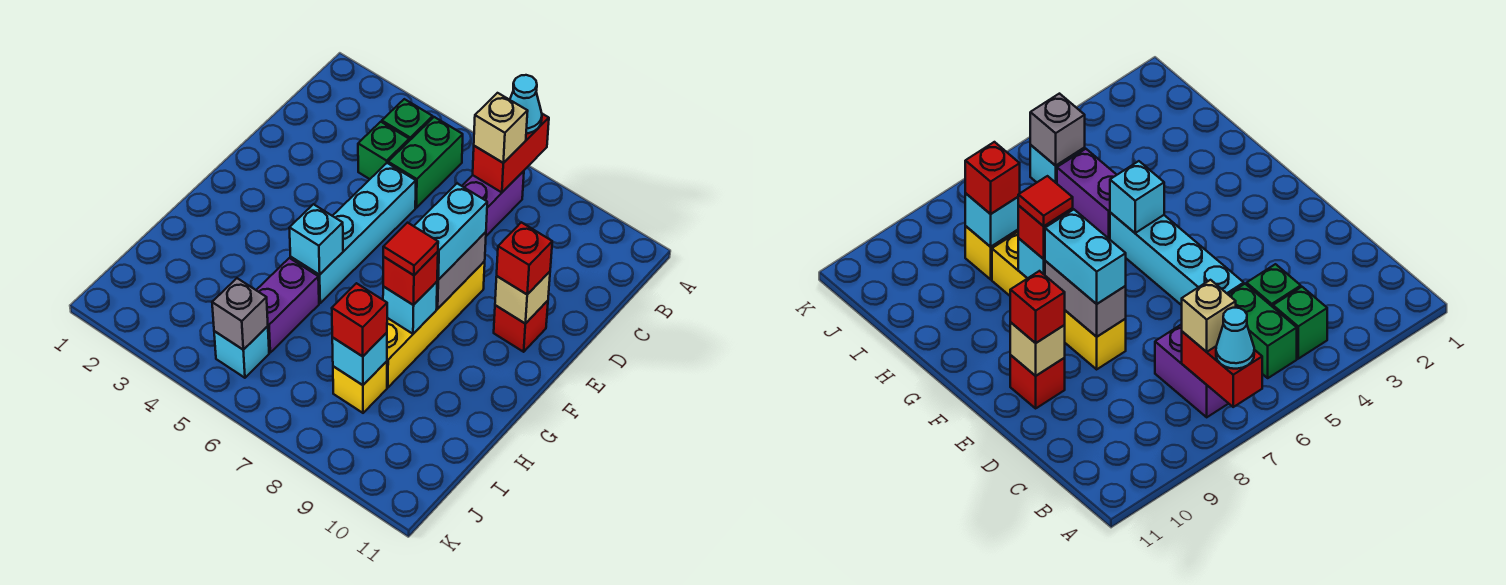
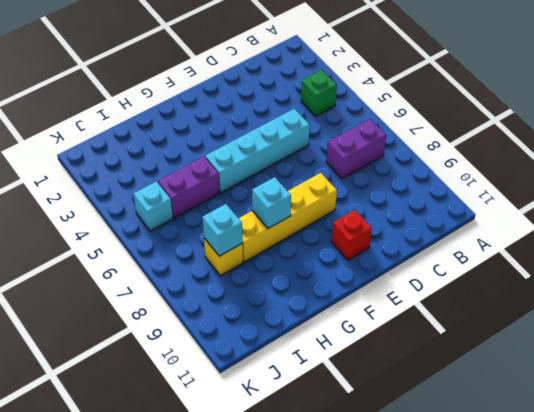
none -> green brick B5:C5 level 1
none -> green brick C4 level 1
none -> red brick A7:B7 level 2

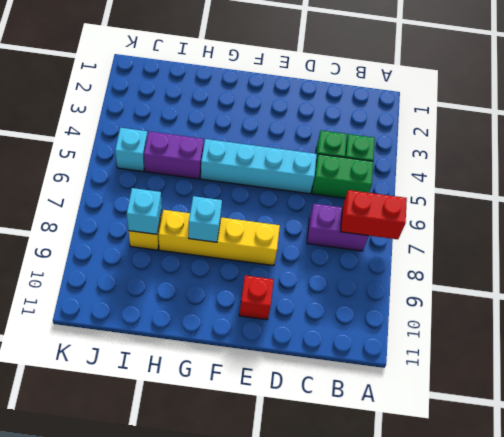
none -> grey brick E8:F8 level 2
none -> tan brick E10 level 2
none -> cyan brick G5 level 2

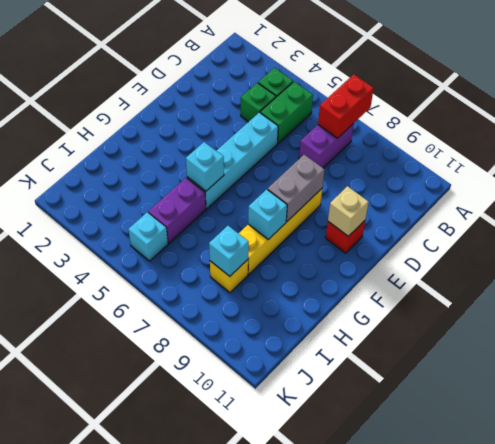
none -> grey brick J5 level 2
none -> cyan cone A7 level 3
none -> tan brick B7 level 3

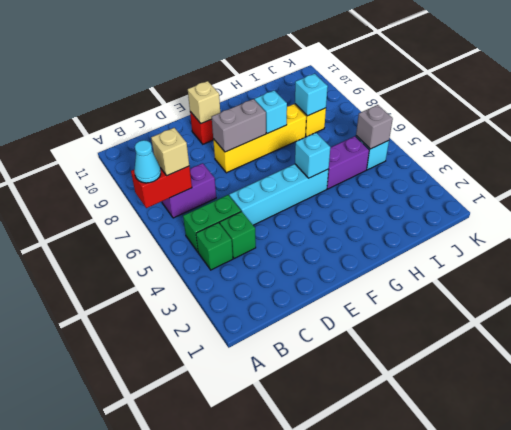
none -> cyan brick E8:F8 level 3
none -> red brick E10 level 3
none -> red brick G8 level 3

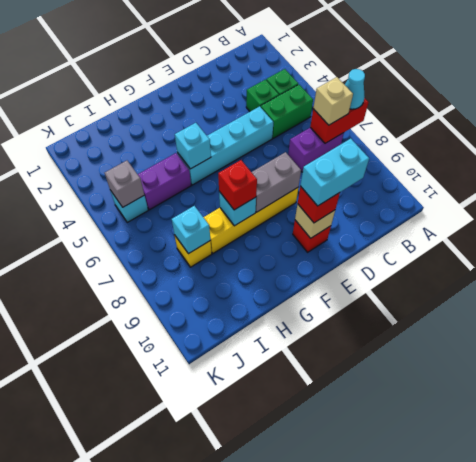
cyan brick D10:E10 level 4 -> cyan brick E8:F8 level 3
none -> red brick I8 level 3
none -> red tile G8 level 4

